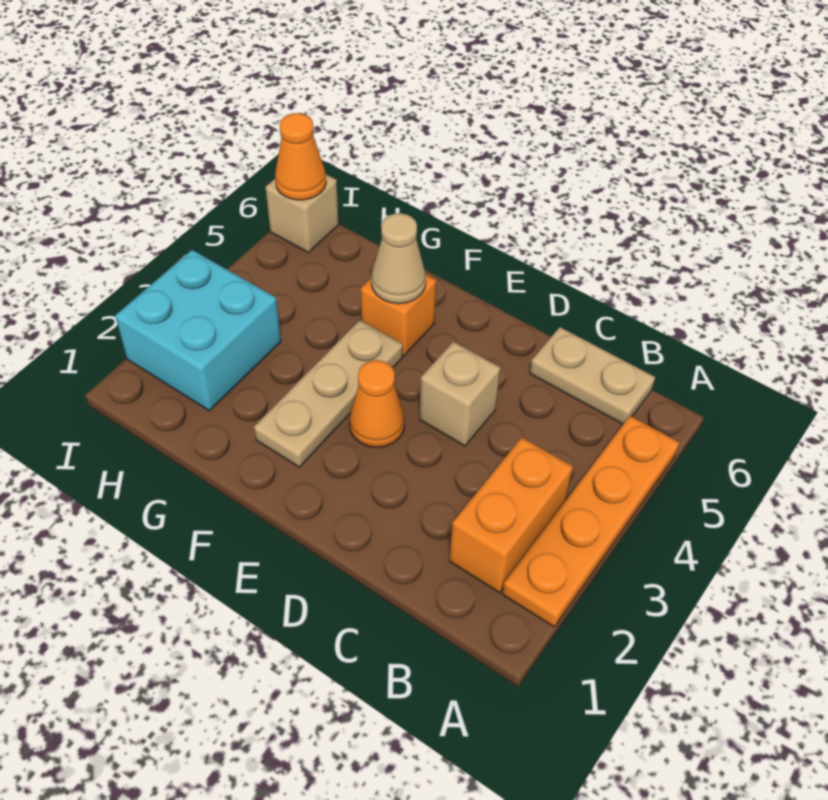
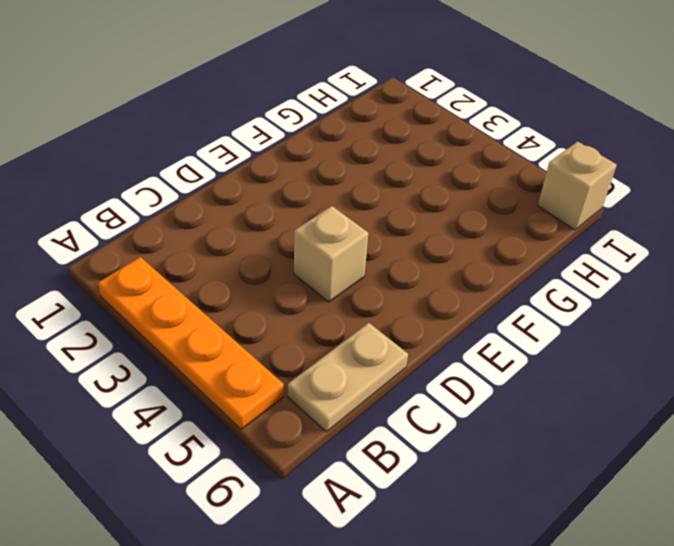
none -> orange brick B2:B3 level 1
none -> orange cone E3 level 1

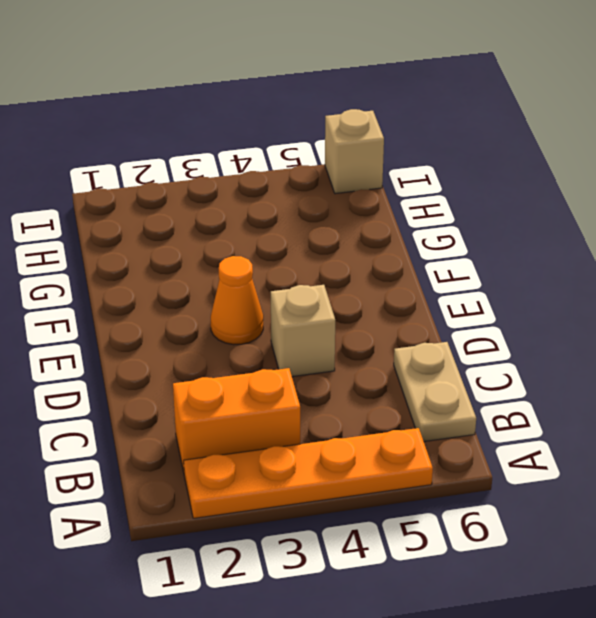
none -> tan plate F2:F4 level 1
none -> orange brick F5 level 1

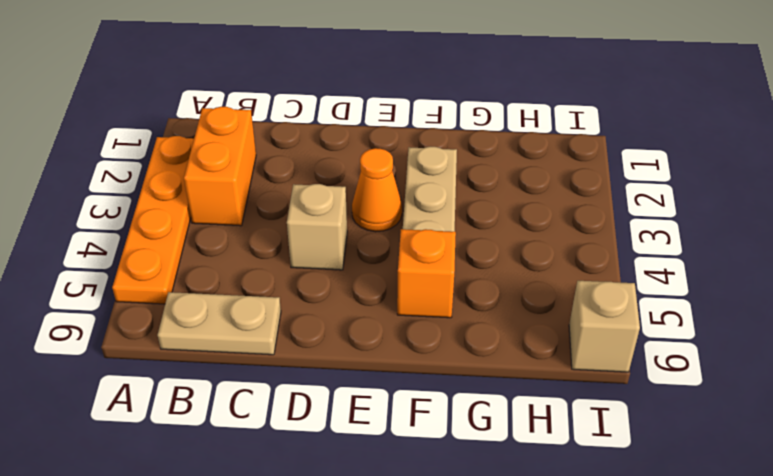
none -> cyan brick H2:I3 level 1
none -> tan cone F5 level 2

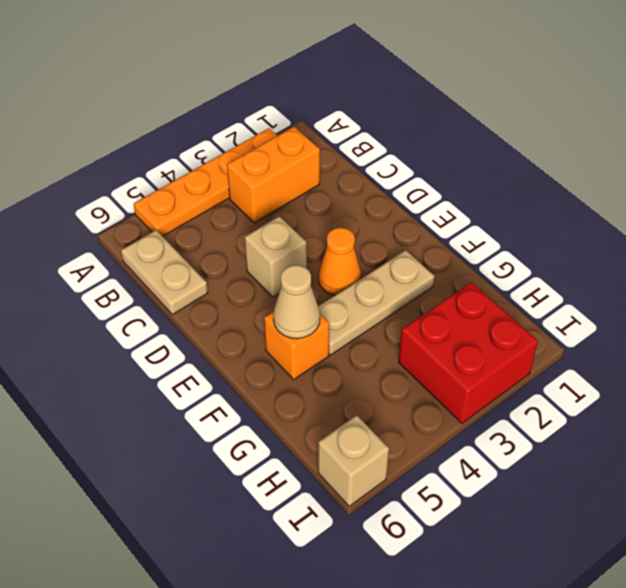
red brick H2:I3 level 1 -> cyan brick H2:I3 level 1
none -> orange cone I6 level 2

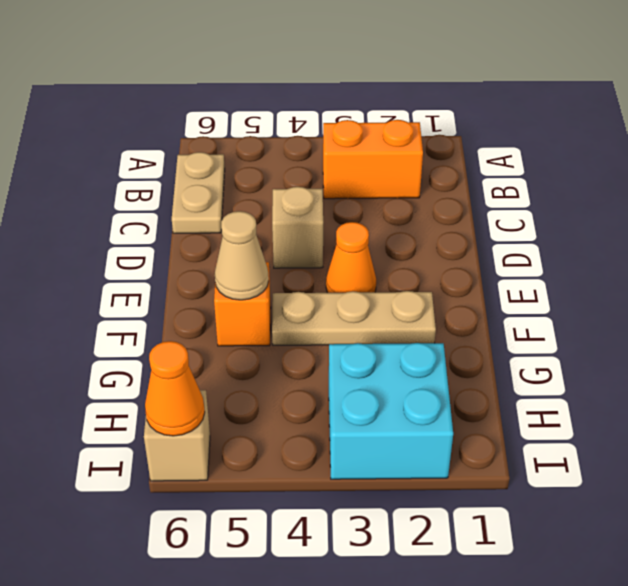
none -> orange plate A2:A5 level 1

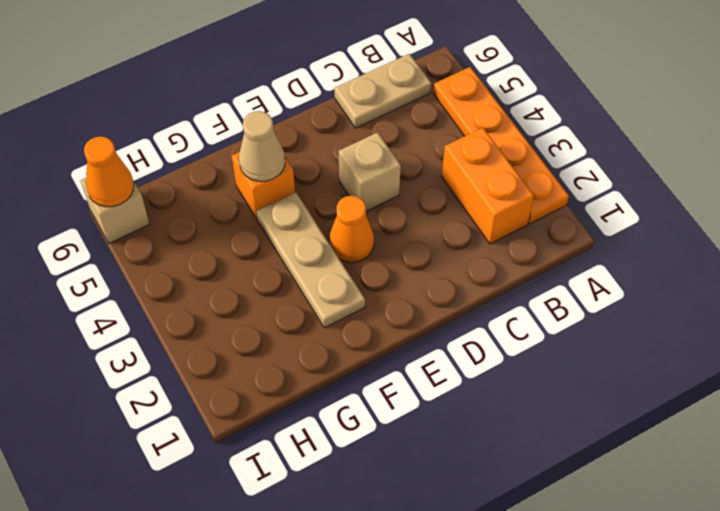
none -> cyan brick H2:I3 level 1

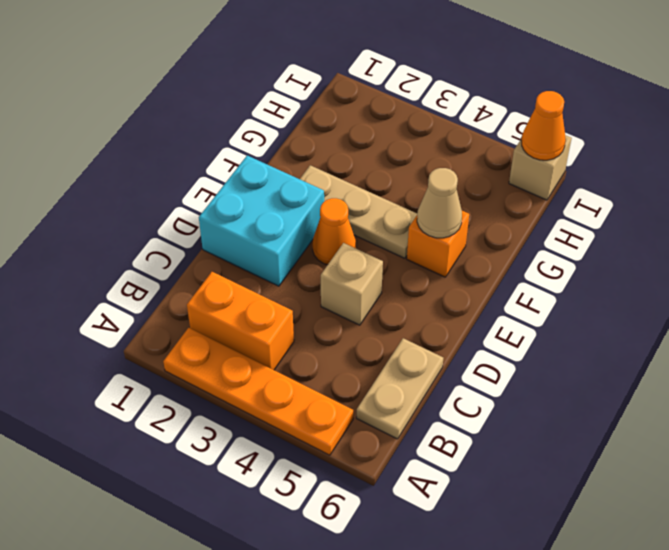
cyan brick D1:E2 level 1 -> cyan brick H2:I3 level 1

